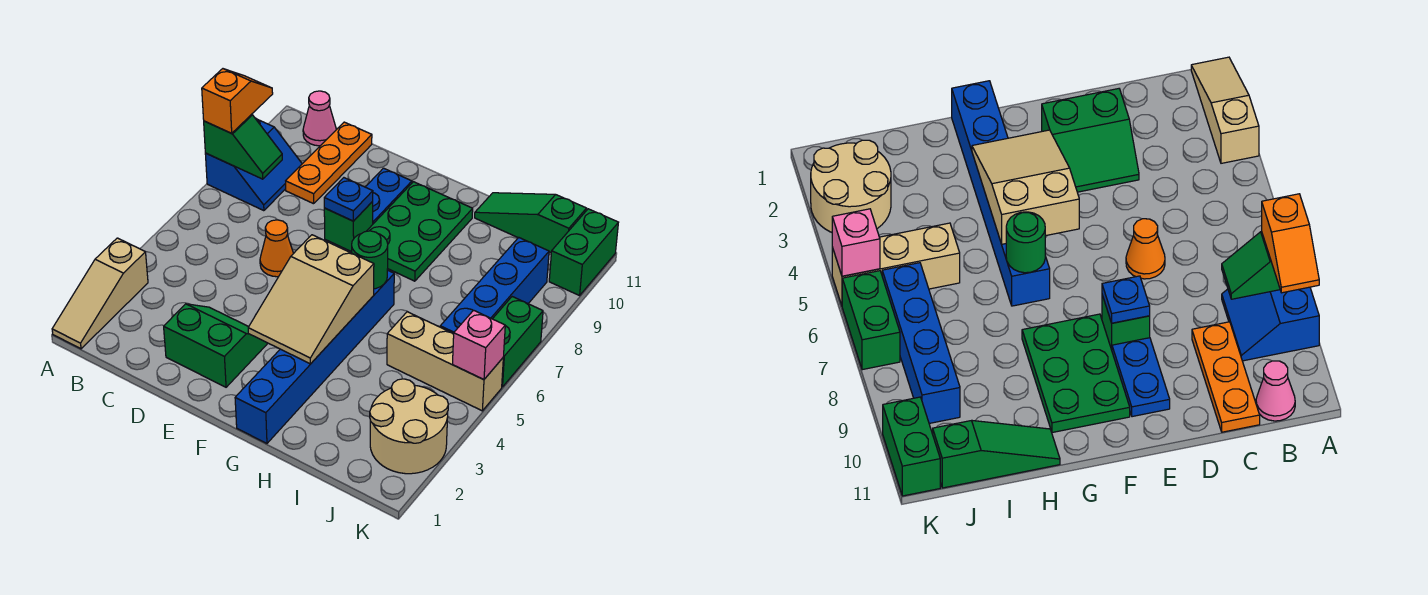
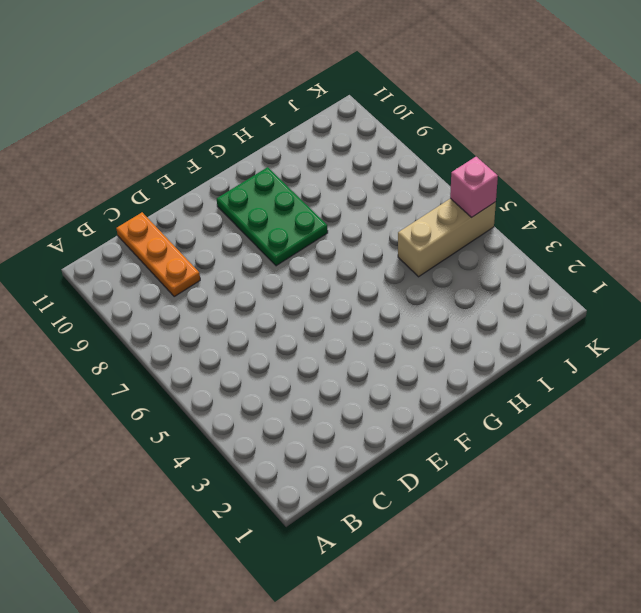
none -> tan slope A1:A3 level 1 top 3
none -> blue slope A8:B9 level 1 top A
none -> pink cone B11 level 1

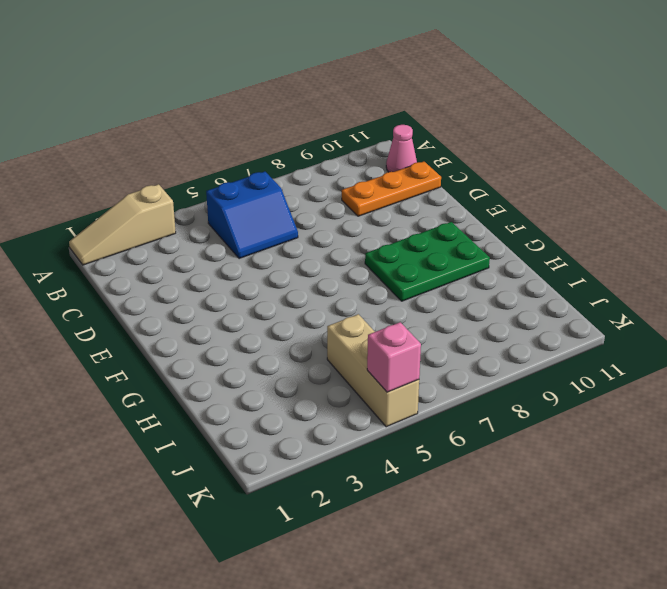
blue slope B5:C6 level 1 top B -> blue slope A8:B9 level 1 top A
none -> green slope D2:E3 level 1 top 2
none -> orange cone D6 level 1
none -> green brick E8 level 1

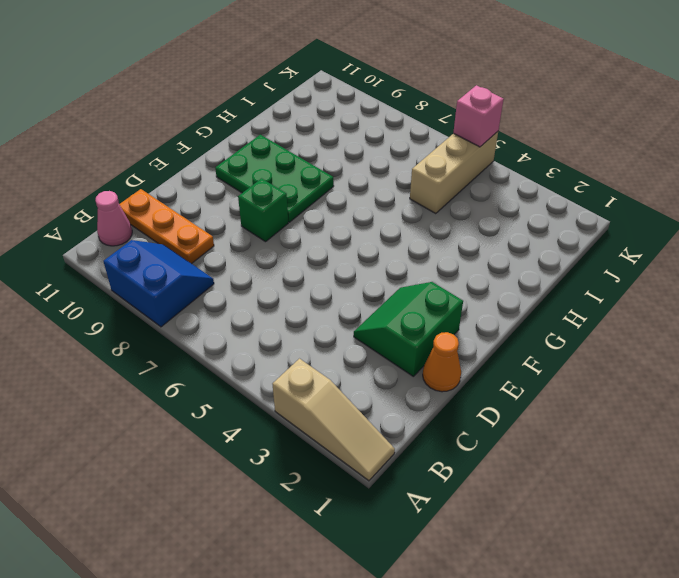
orange cone D1 level 1 -> orange cone D6 level 1
none -> blue plate E9:E10 level 1
none -> blue brick G1:G6 level 1
none -> green slope H11:J11 level 1 top J

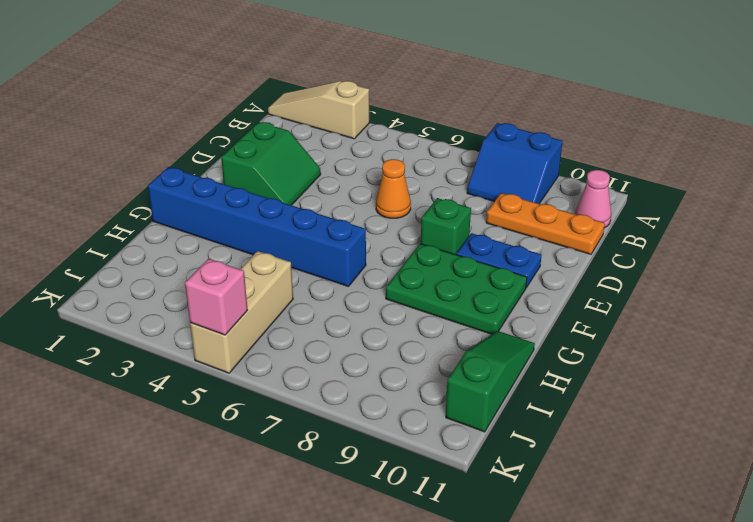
none -> tan round brick J2:K3 level 1
none -> blue brick J6:J9 level 1
none -> green brick K6:K7 level 1

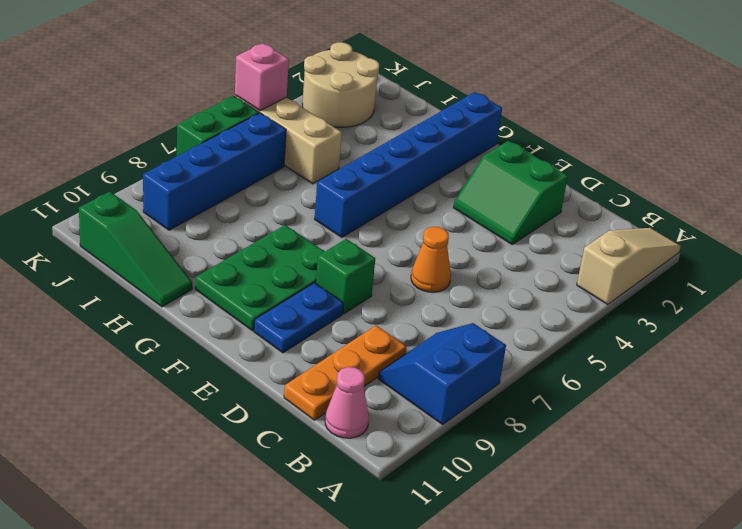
none -> green brick K10:K11 level 1
none -> green slope A8:B8 level 2 top A
none -> blue plate E8 level 2

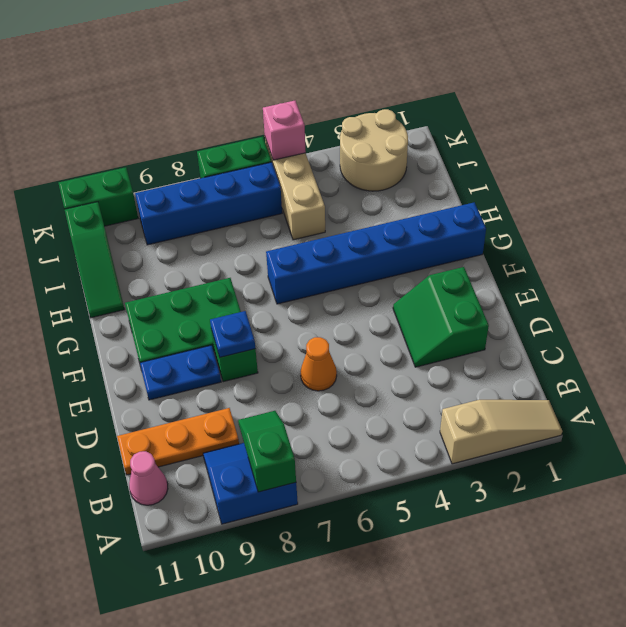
none -> tan slope F3:G5 level 2 top 5
none -> green round brick G6 level 2
none -> orange slope A8:A9 level 3 top 8

